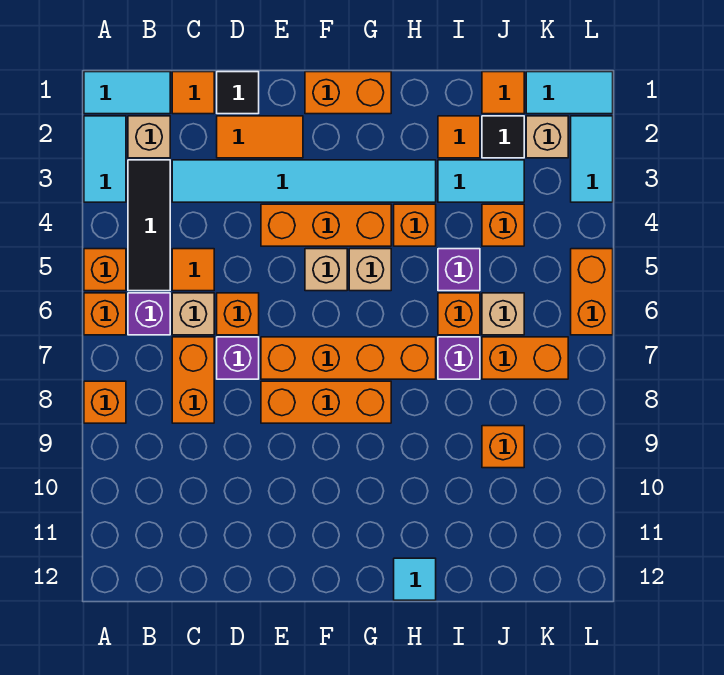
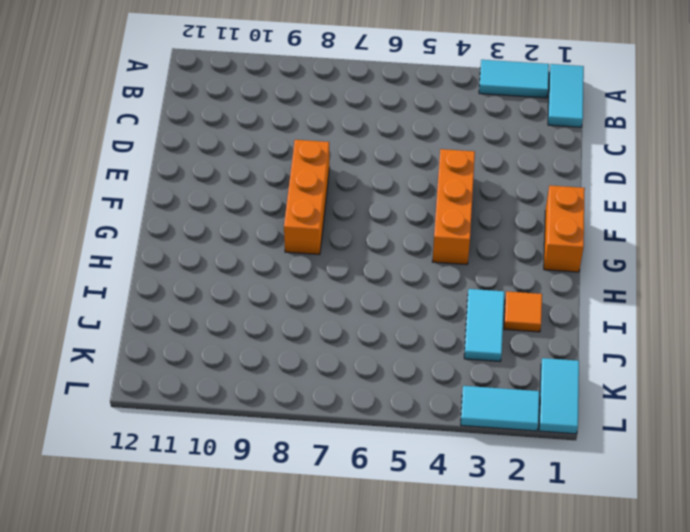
none -> orange brick A5 level 1
none -> orange brick A6 level 1
none -> orange brick A8 level 1
none -> tan brick B2 level 1

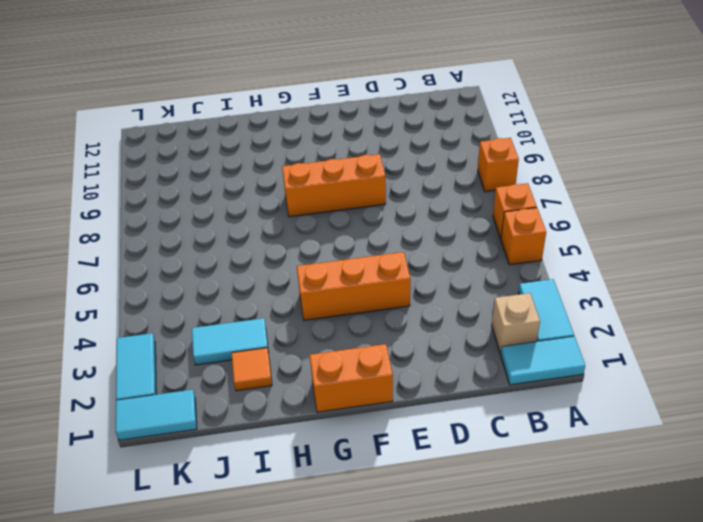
none -> black tile B3:B5 level 1
none -> purple brick B6 level 1
none -> orange tile C1 level 1
none -> cyan tile C3:H3 level 1

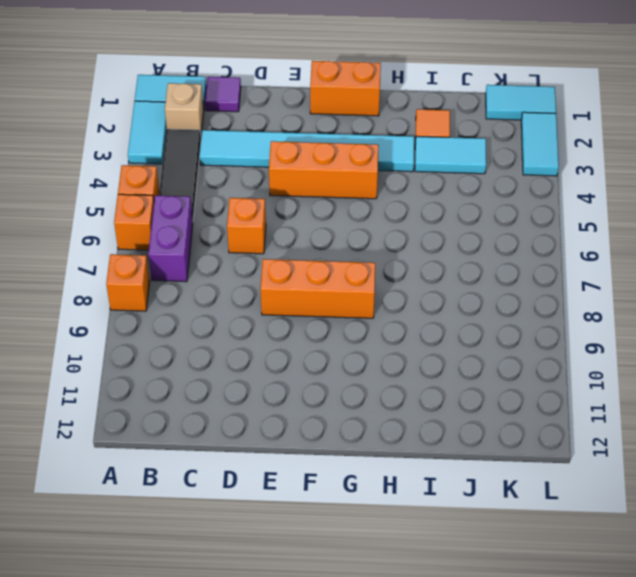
purple brick B6:B7 level 1 -> purple brick B6 level 1
purple tile C1 level 1 -> orange tile C1 level 1
none -> orange tile C5 level 1
none -> tan brick C6 level 1
none -> orange brick C7:C8 level 1
none -> black tile D1 level 1

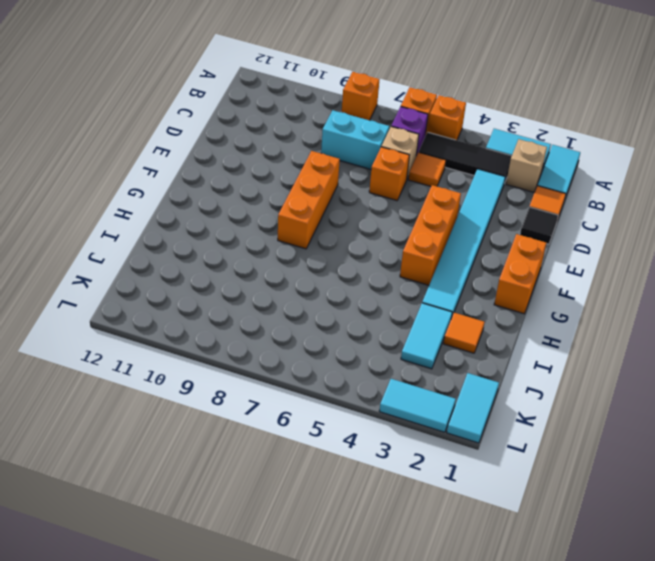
cyan brick C7:C8 level 1 -> orange brick C7:C8 level 1
none -> orange tile D2:E2 level 1
none -> purple brick D7 level 1
none -> orange brick E7:H7 level 1
none -> tan brick F5 level 1

